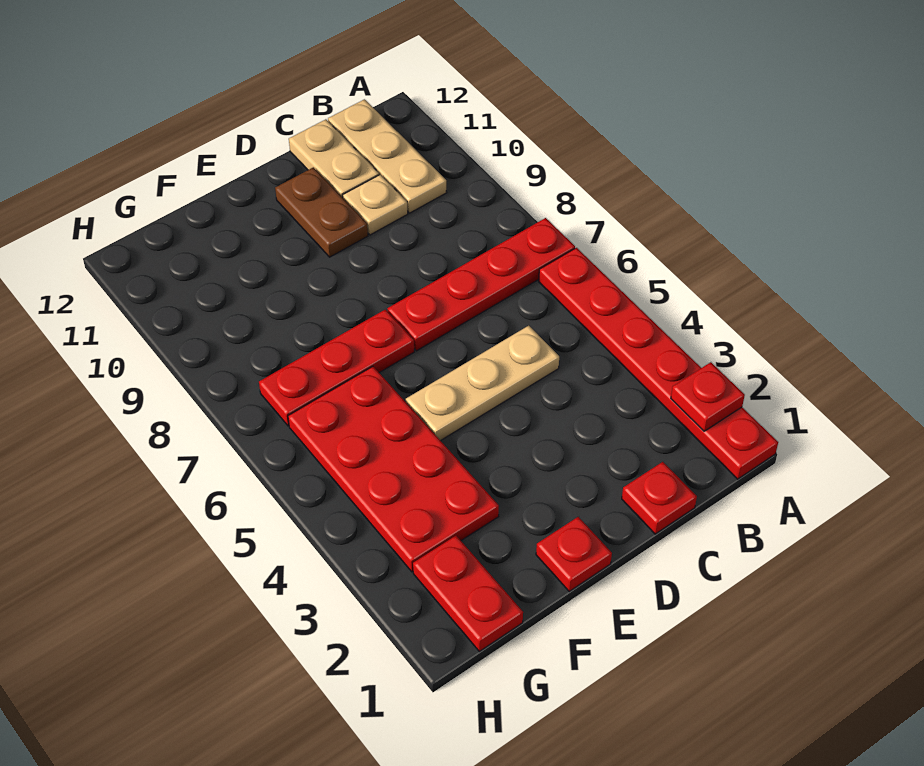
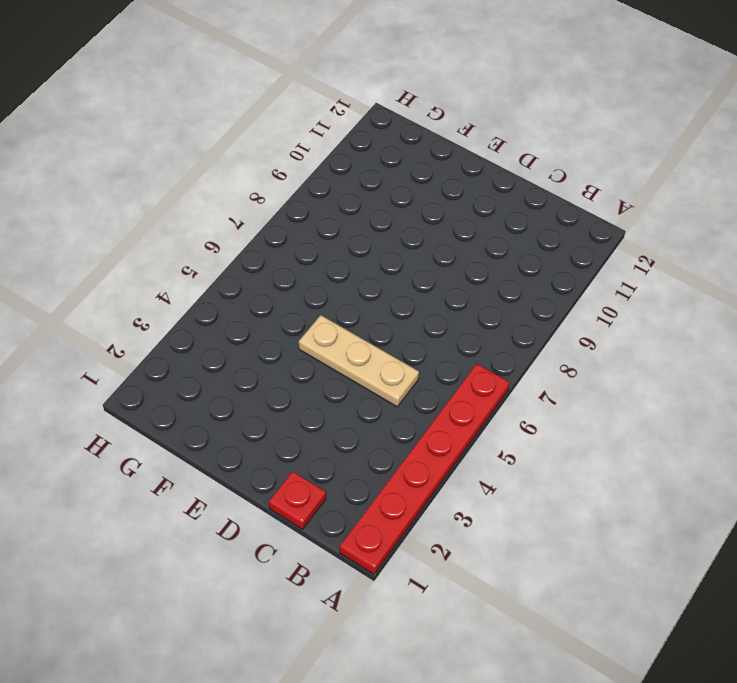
none -> red plate A7:D7 level 1
none -> tan plate B10:B12 level 1
none -> tan plate C10 level 1

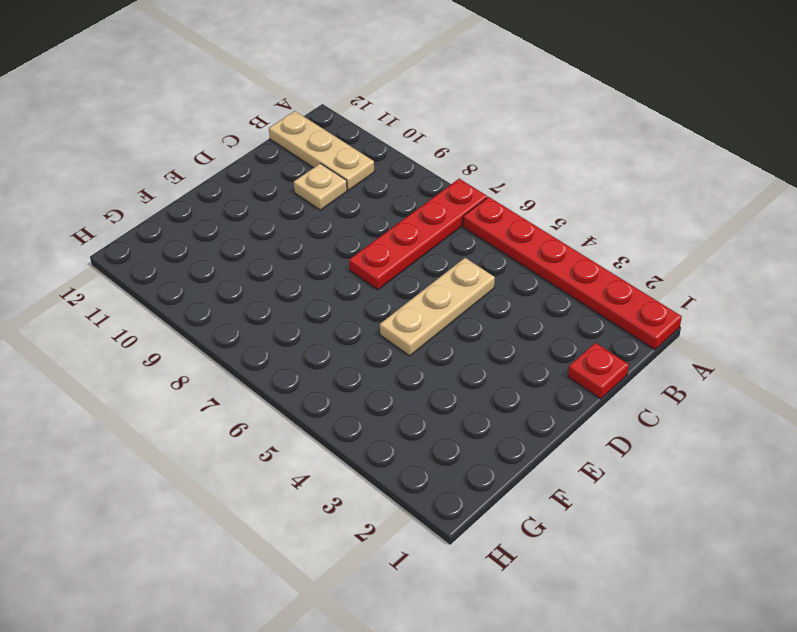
none -> tan plate C11:C12 level 1
none -> brown plate D10:D11 level 1
none -> red plate E1 level 1

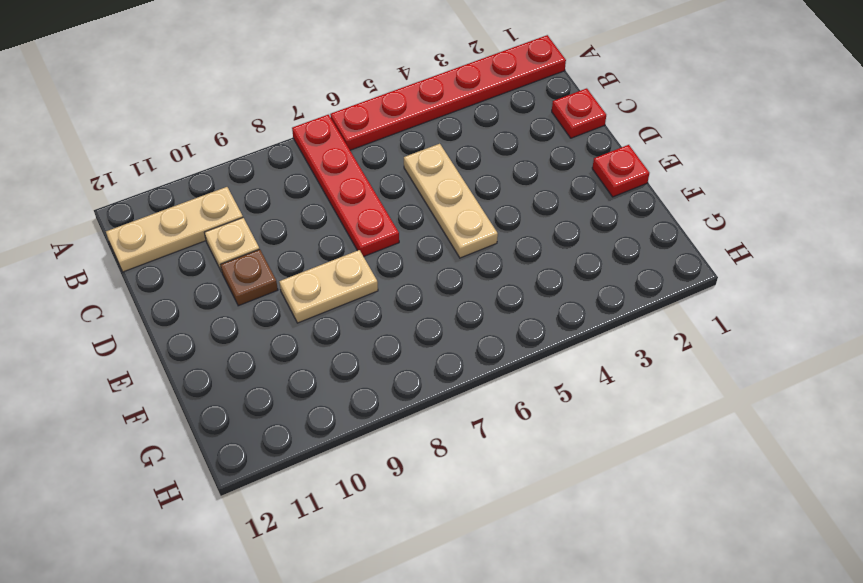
brown plate D10 level 1 -> brown plate D10:D11 level 1
tan plate E8:E9 level 1 -> tan plate C11:C12 level 1
none -> red plate E7:G7 level 1
none -> red plate F3:G6 level 1
none -> red plate G1:G2 level 1

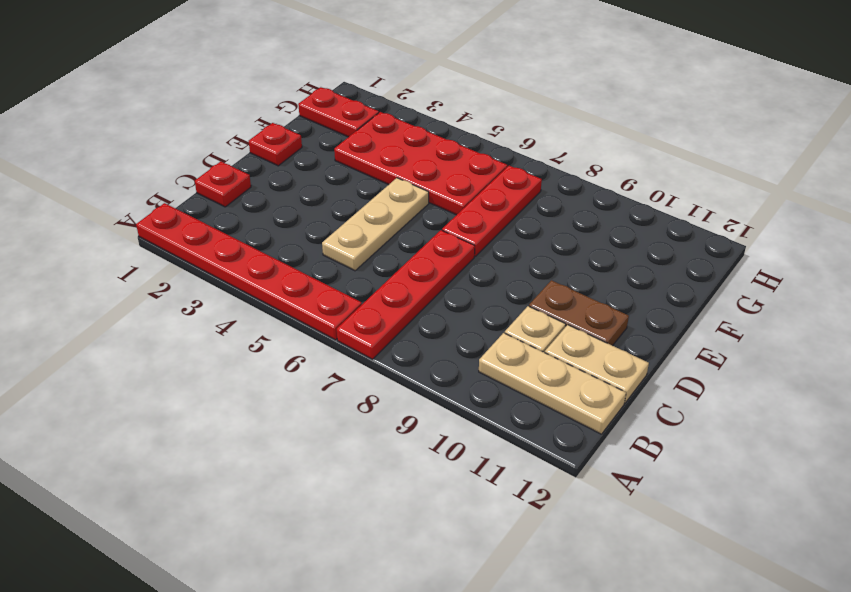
none -> red plate A2 level 2

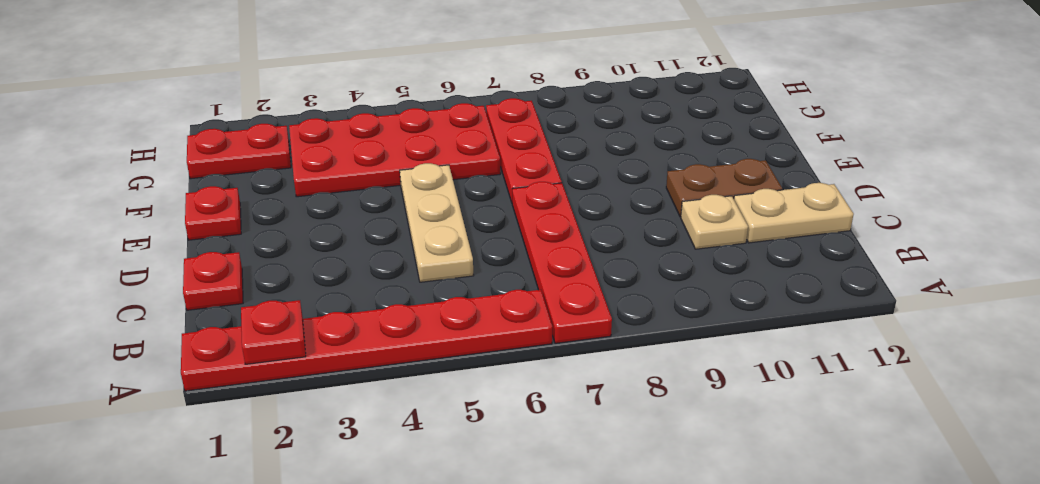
none -> tan plate B10:B12 level 1

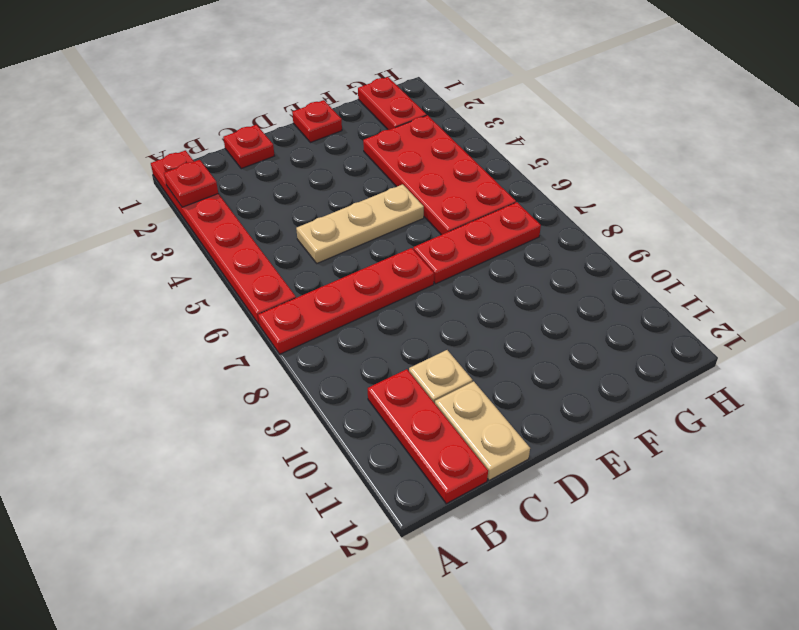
red plate B10:B12 level 1 -> tan plate B10:B12 level 1
none -> brown plate D10:D11 level 1

